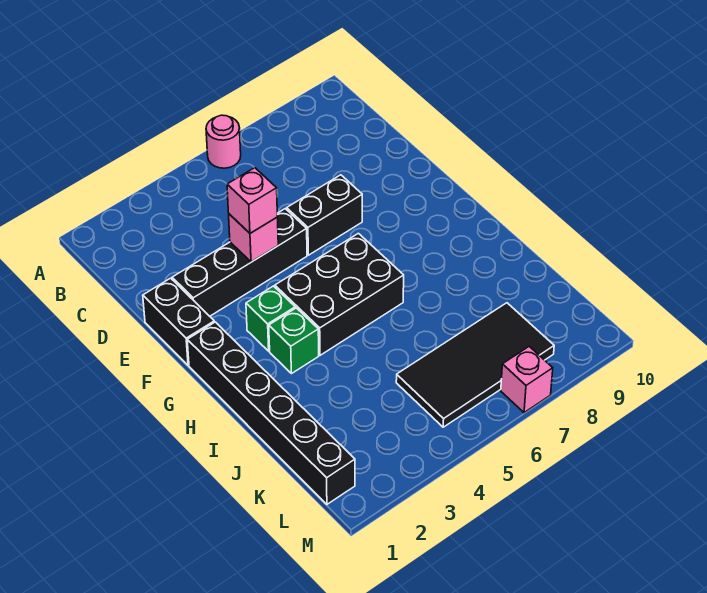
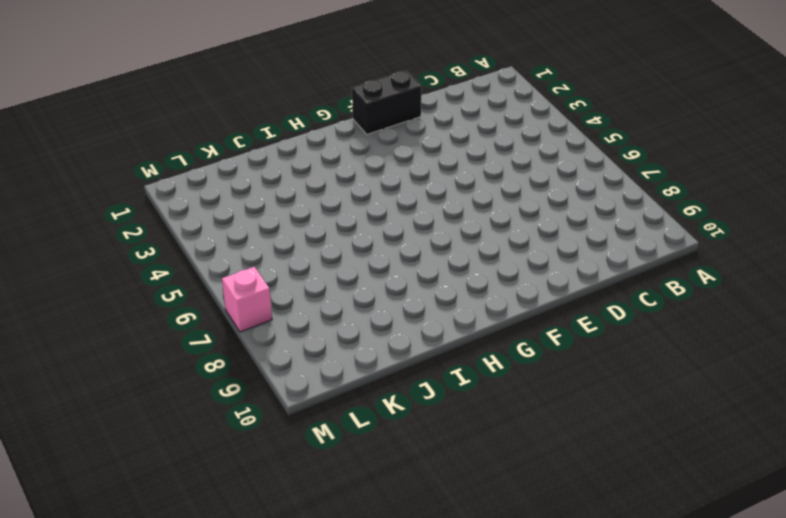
none -> pink round brick A6 level 1
none -> black brick E2:E5 level 1
none -> black brick E6:E7 level 1

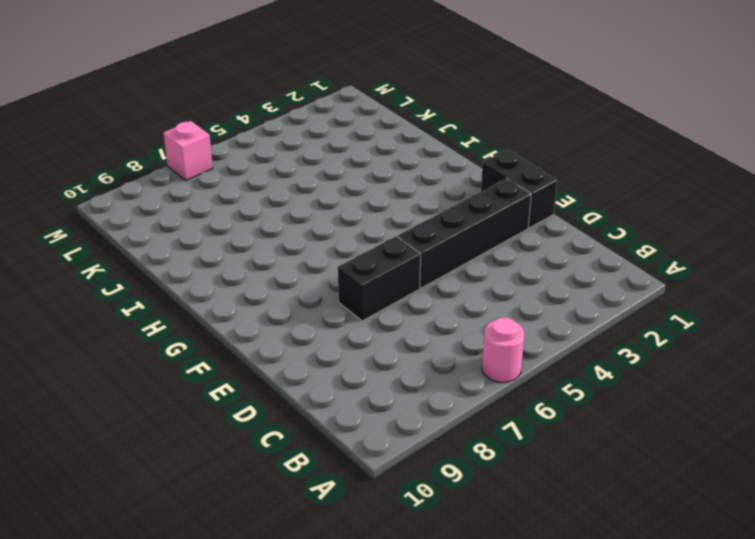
none -> black brick G1:L1 level 1
none -> green brick G3 level 1
none -> black brick G4:H6 level 1

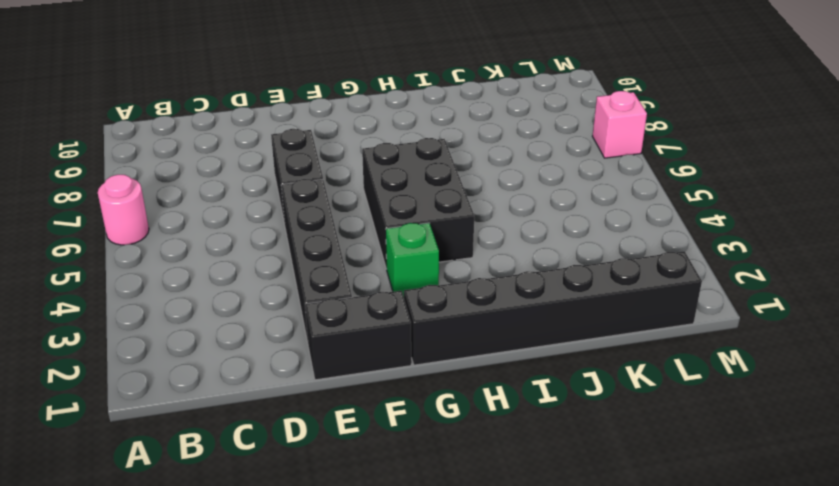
none -> green brick H3 level 1
none -> black tile K5:L8 level 1
none -> pink brick E4 level 2

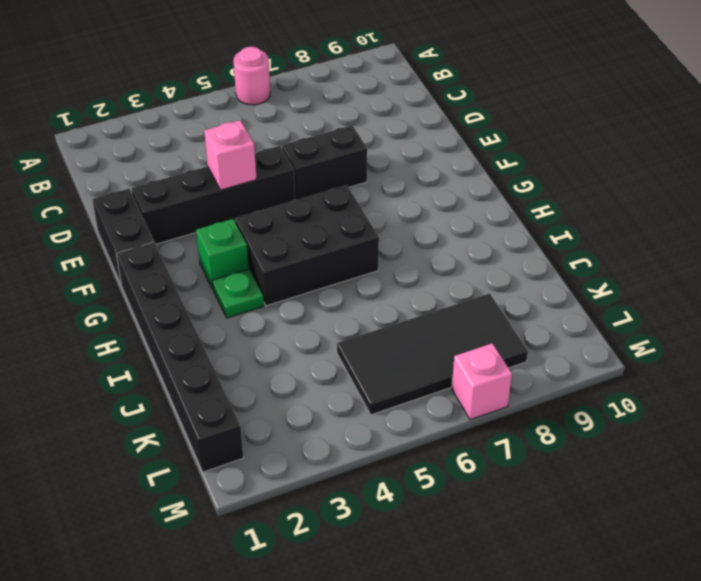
green plate H3 level 1 -> green brick H3 level 1
none -> pink brick E4 level 3

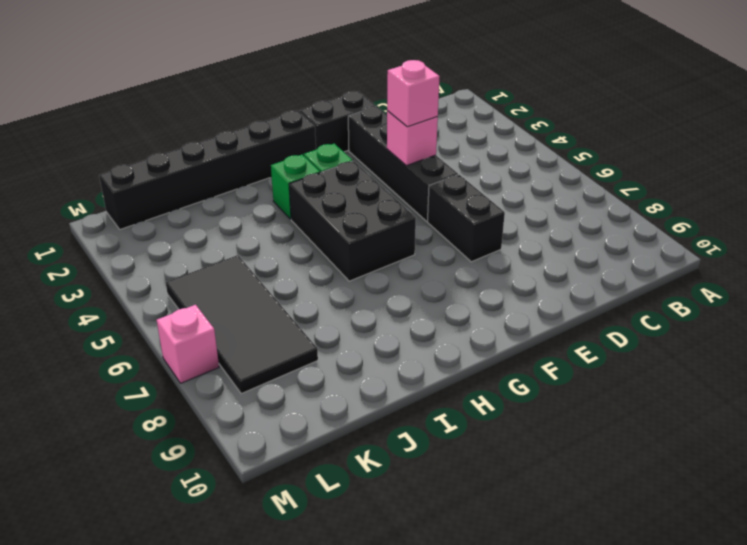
none -> pink round brick A6 level 1

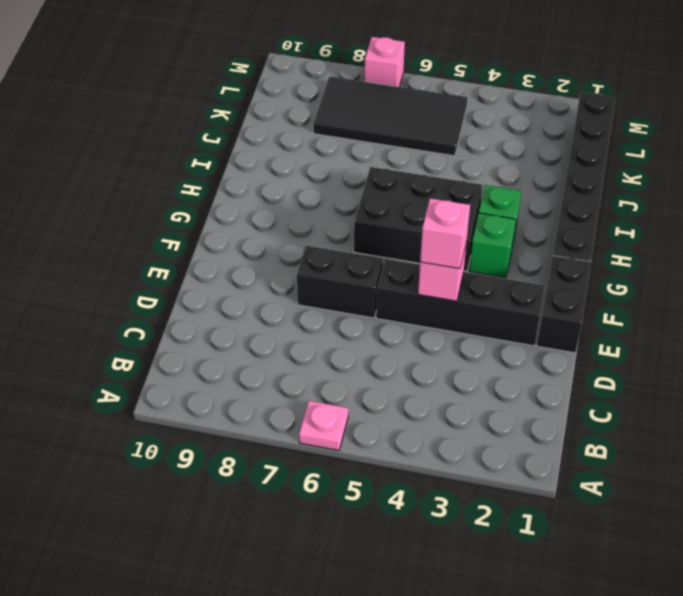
pink plate A6 level 1 -> pink round brick A6 level 1

